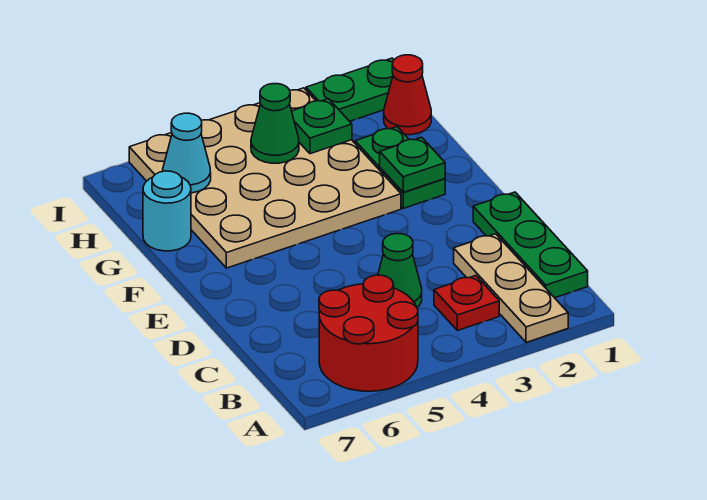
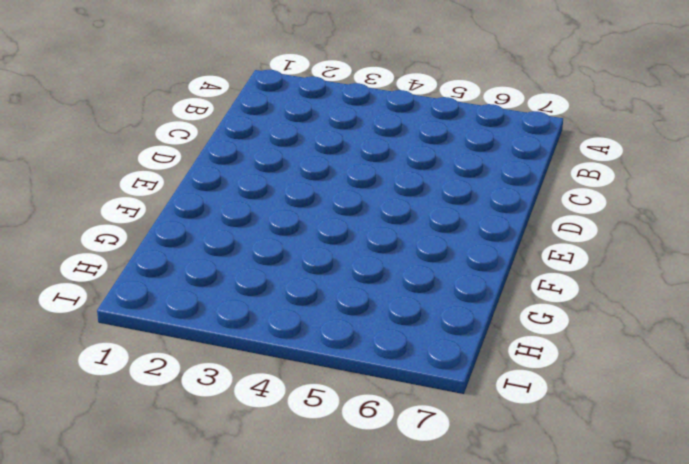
none -> tan plate A2:C2 level 1
none -> red round brick A5:B6 level 1
none -> green plate B1:D1 level 1

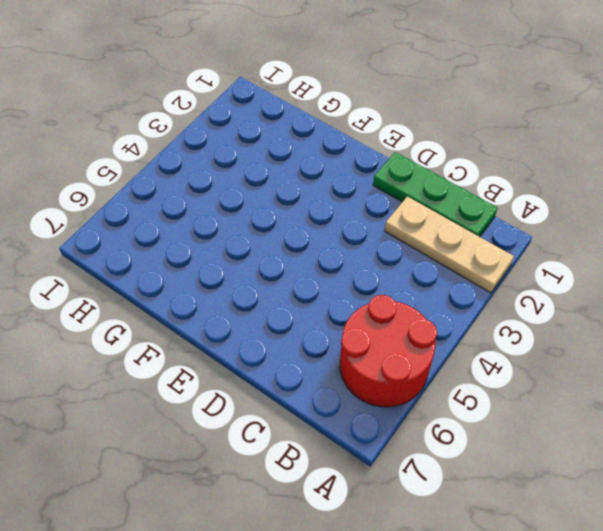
none -> red plate B3 level 1
none -> green cone C4 level 1
none -> green plate F2:G2 level 1

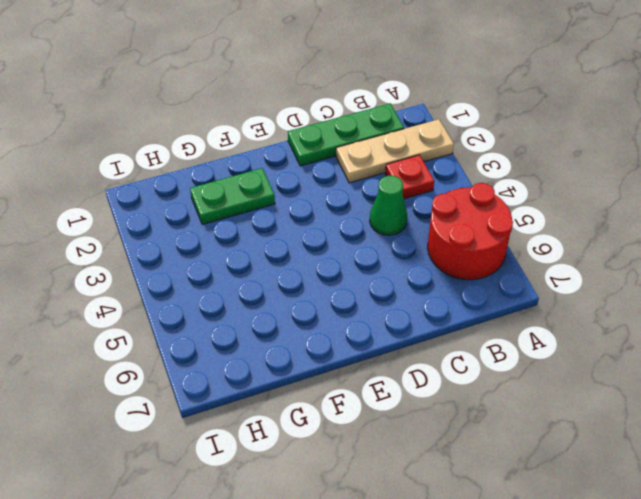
none -> tan plate F3:I6 level 1
none -> cyan round brick G7 level 1
none -> red cone H1 level 1

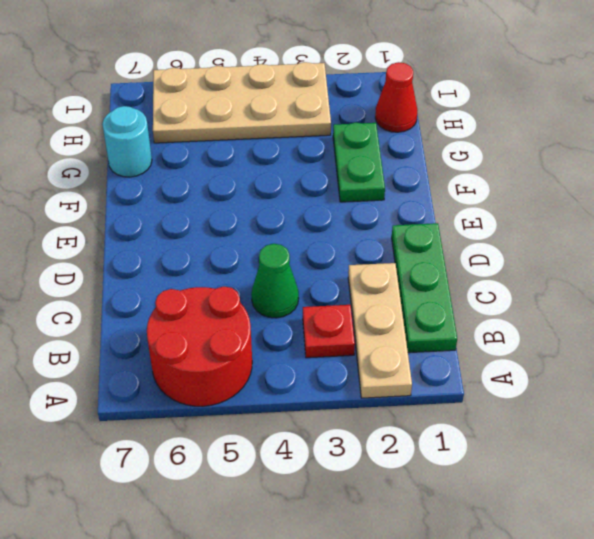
tan plate H3:I6 level 1 -> tan plate F3:I6 level 1
none -> green plate I1:I2 level 1
none -> green plate F2 level 2
none -> green plate H3 level 2

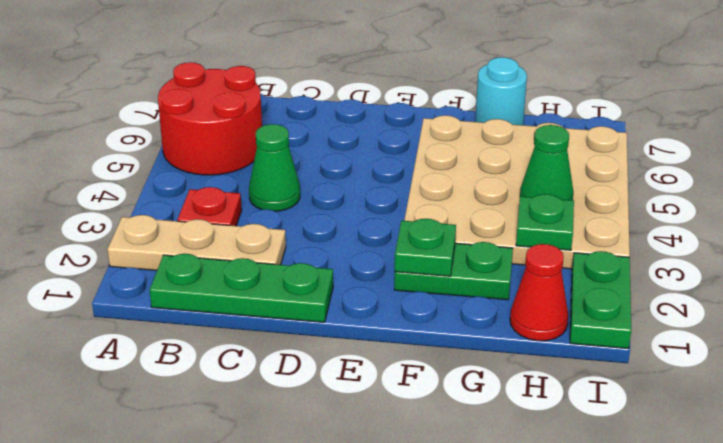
none -> cyan cone H6 level 2

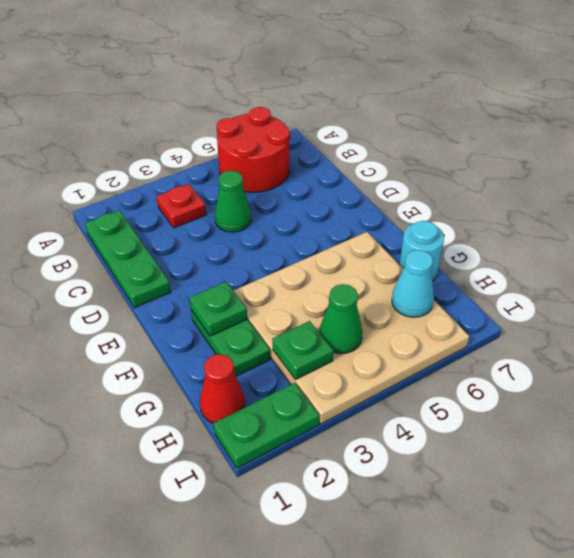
none -> tan plate A2:C2 level 1

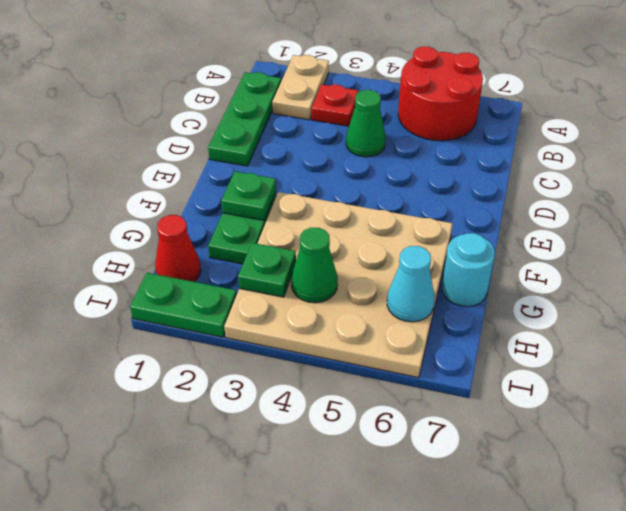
tan plate A2:B2 level 1 -> tan plate A2:C2 level 1

